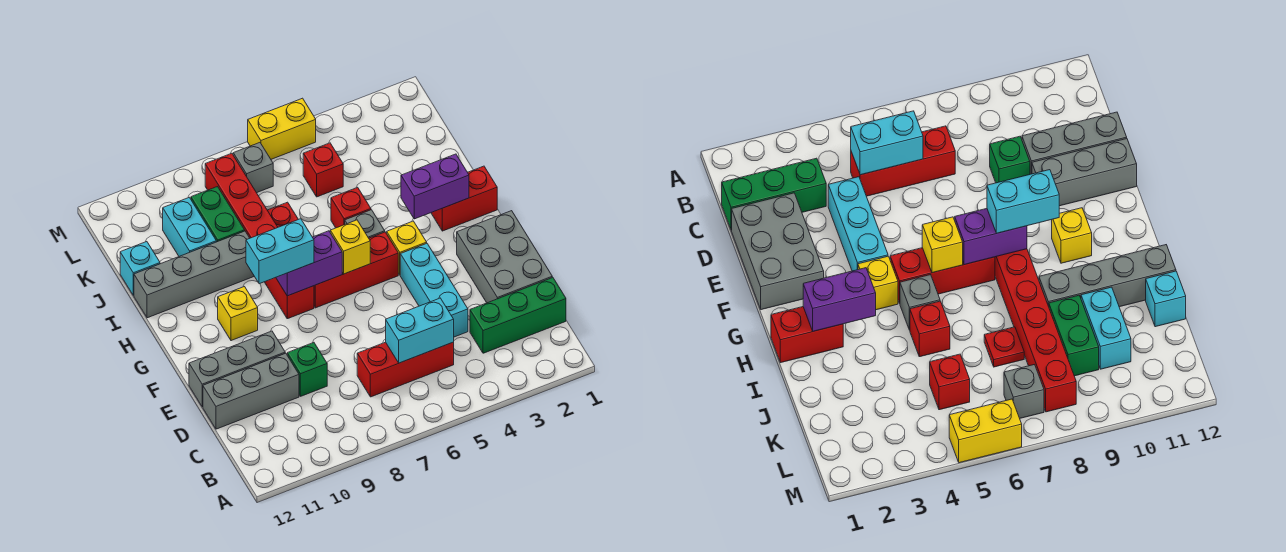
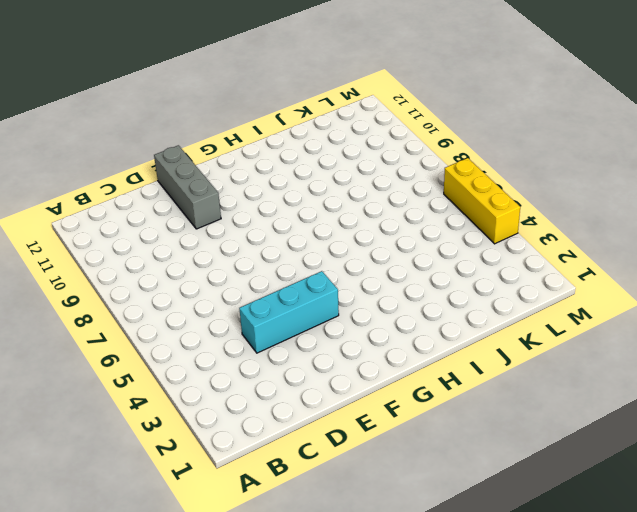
yellow brick M4:M6 level 1 -> yellow brick M5:M6 level 1
none -> green brick C1:C3 level 1
none -> red brick C5:C7 level 1
none -> grey brick D1:F2 level 1

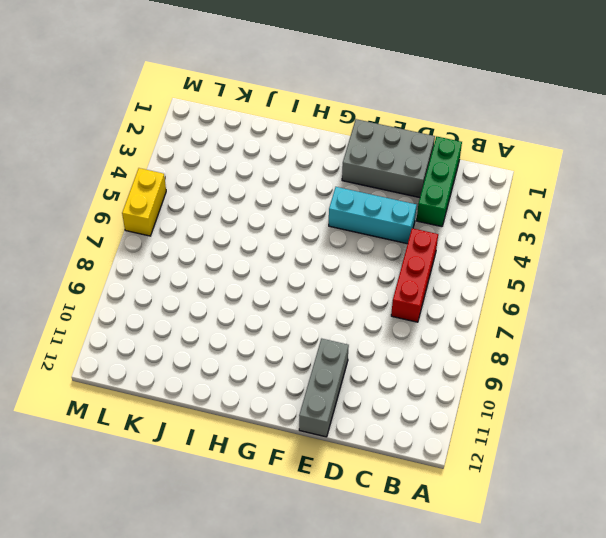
none -> green brick D9 level 1
none -> grey brick D10:D12 level 1
none -> yellow brick G4 level 1

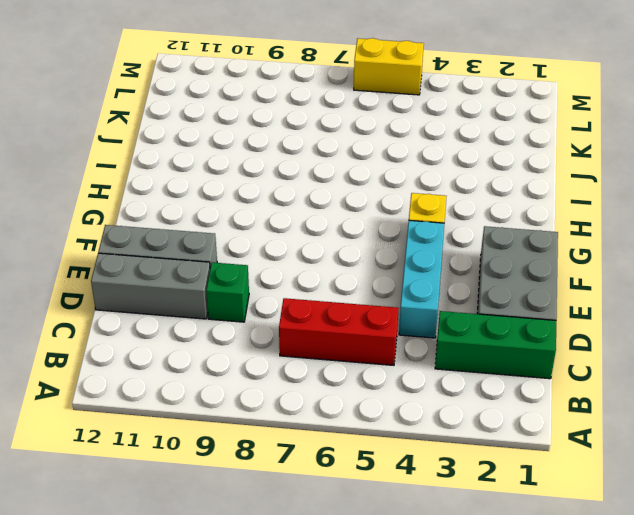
none -> red brick G5:G7 level 1
none -> red brick G8:L8 level 1
none -> yellow brick G10 level 1

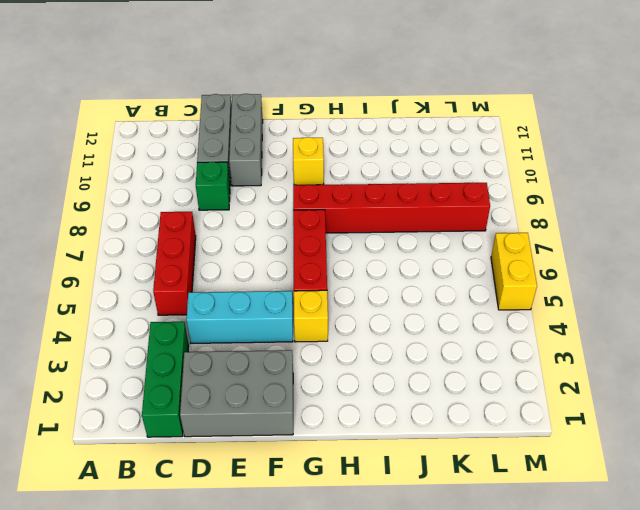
none -> red brick H1:H2 level 1
none -> grey brick H5 level 1
none -> red brick I5 level 1

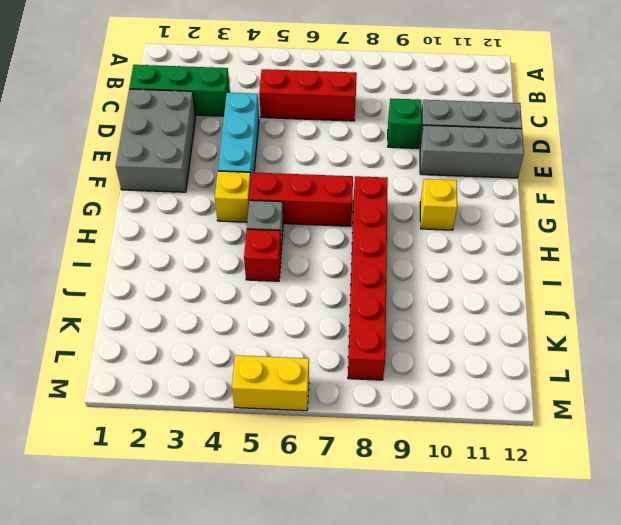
none -> red brick H1:H2 level 1
none -> grey brick I9:I12 level 1
none -> red plate J7 level 1

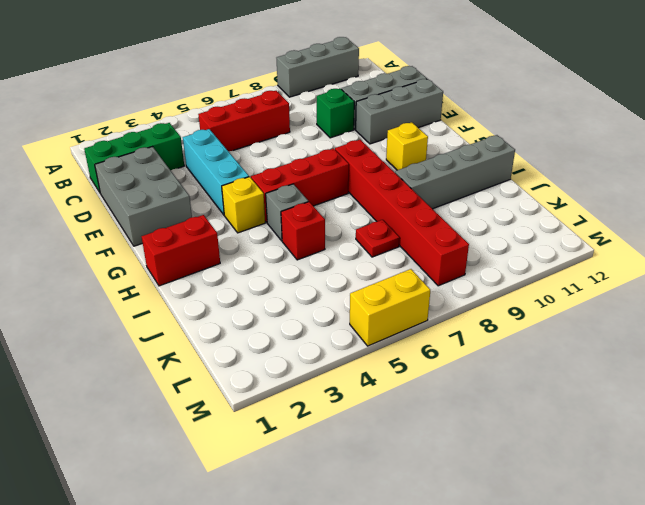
grey brick A9:A11 level 1 -> none
none -> green brick J9:K9 level 1
none -> cyan brick J10:K10 level 1
none -> cyan brick J12 level 1

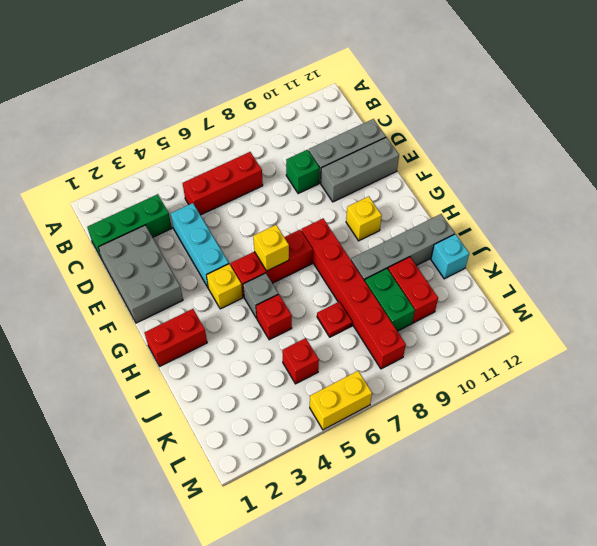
red brick J10:K10 level 1 -> cyan brick J10:K10 level 1
none -> grey brick L7 level 1
none -> cyan brick C5:C6 level 2
none -> purple brick G7:G8 level 2

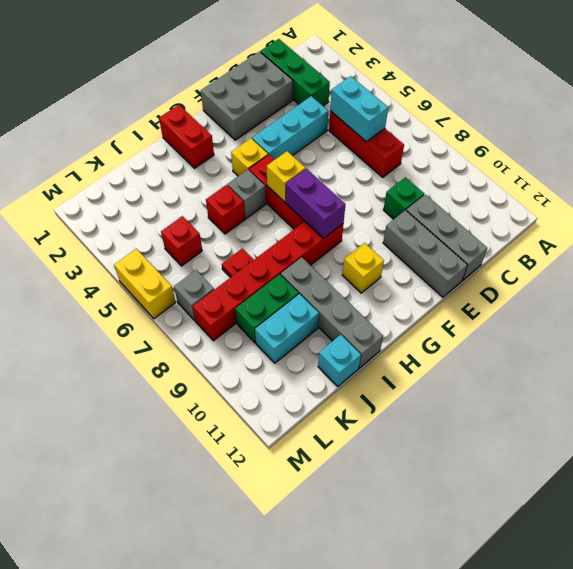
none -> purple brick H2:H3 level 2
none -> cyan brick G8:G9 level 3

